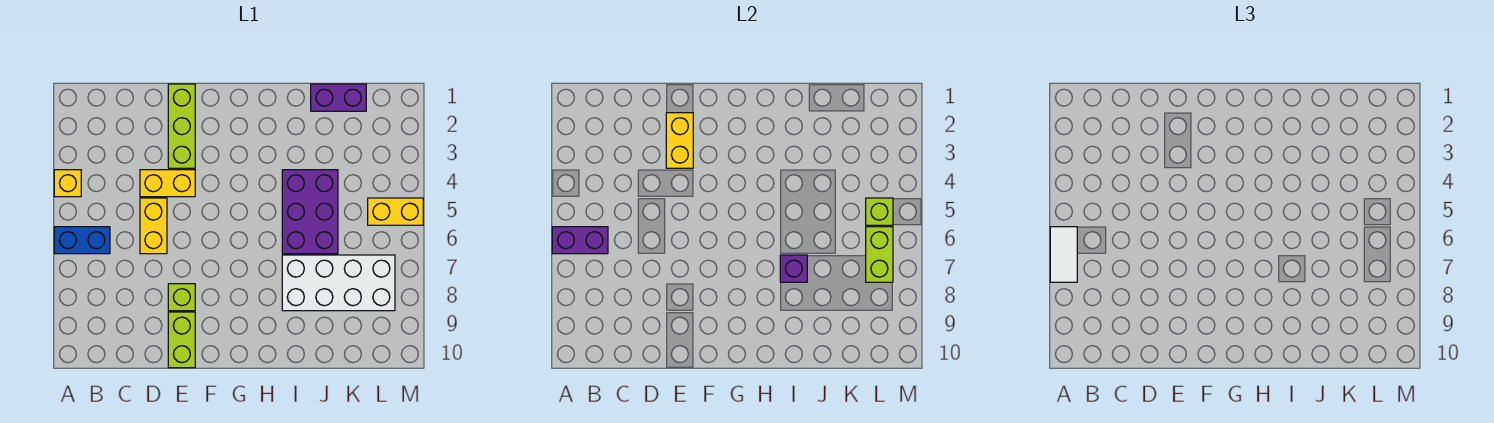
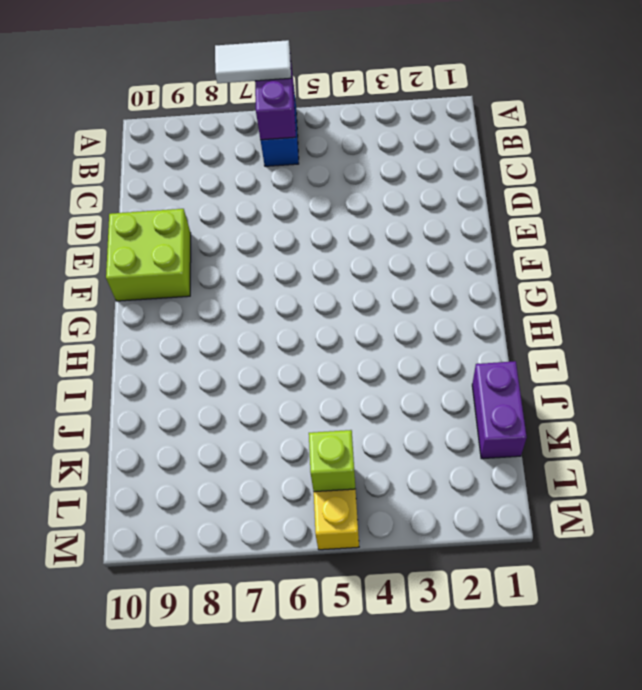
lime brick E9:F10 level 1 -> lime brick E9:E10 level 1
none -> yellow brick A4 level 1
none -> yellow brick D4:E4 level 1
none -> yellow brick D5:D6 level 1

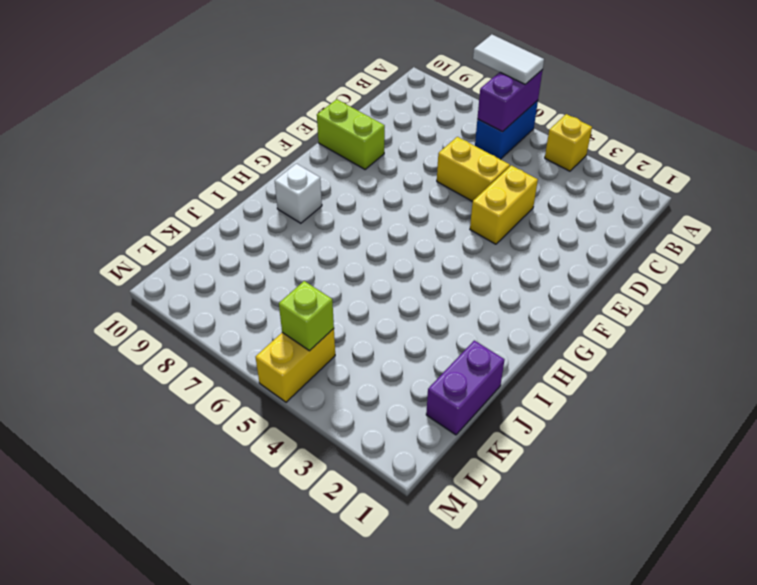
white brick H9 level 1 -> none
none -> lime brick E1:E3 level 1
none -> lime brick E8 level 1
none -> purple brick I4:J6 level 1

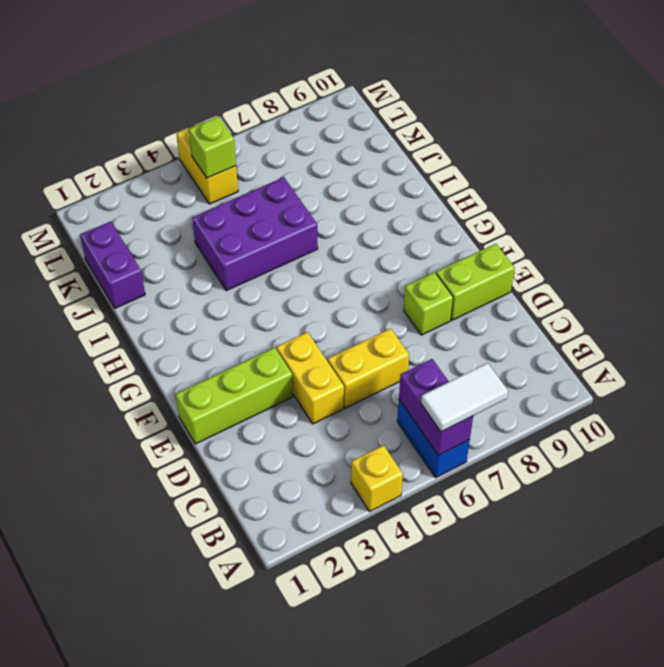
none -> white brick I7:L8 level 1
none -> yellow brick E2:E3 level 2
none -> purple brick I7 level 2

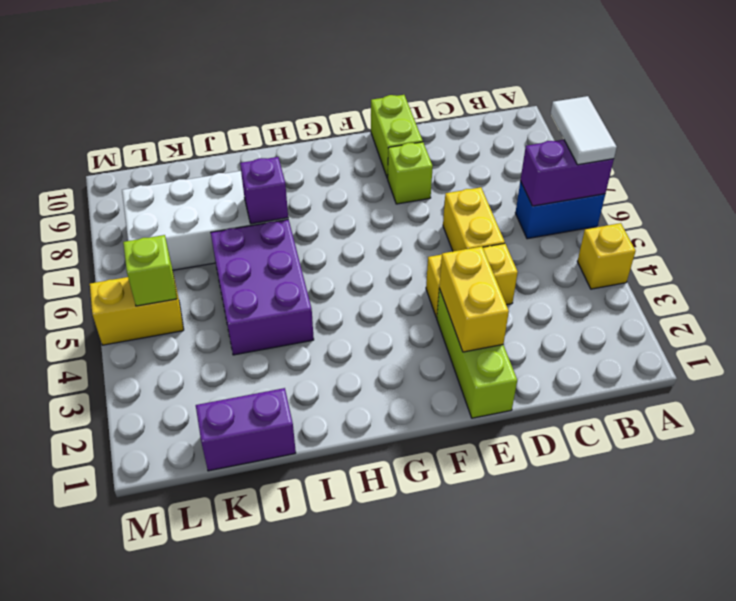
none -> lime brick L6:L7 level 2

